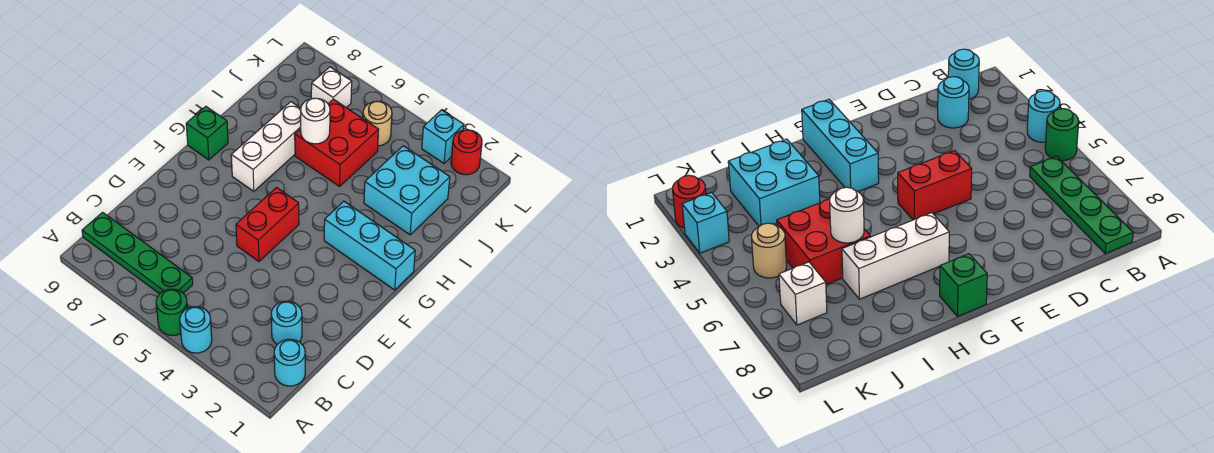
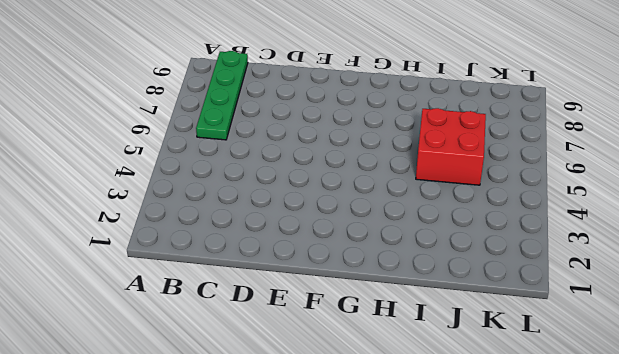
none -> cyan round brick A4 level 1
none -> green round brick A5 level 1
none -> cyan round brick B1 level 1

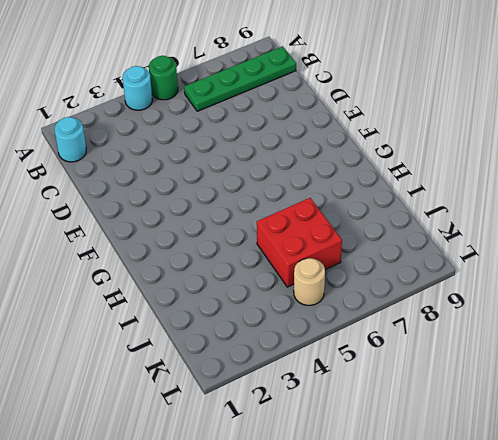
none -> cyan round brick C2 level 1
none -> red brick E5:F5 level 1
none -> cyan brick G1:G3 level 1

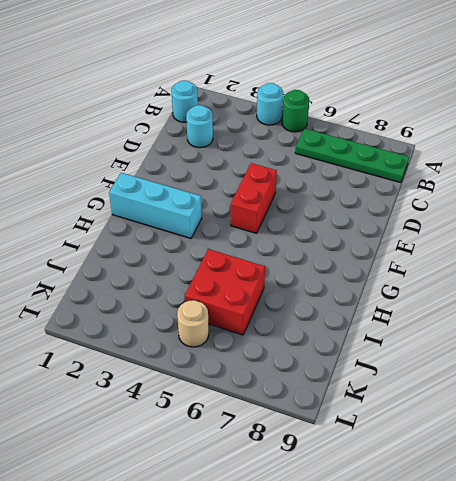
none -> white brick G7:I7 level 1
none -> green brick G9 level 1
none -> cyan brick I2:J3 level 1

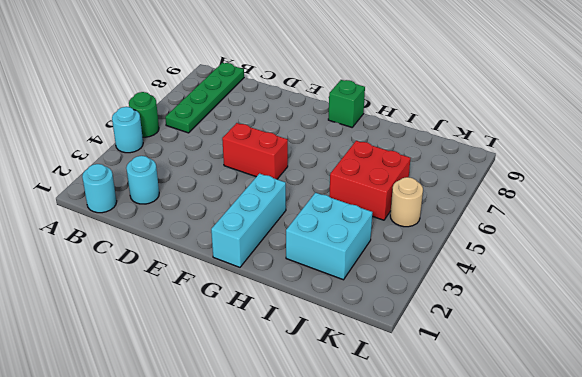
none -> white brick G7:I7 level 1
none -> white brick K7 level 1
none -> red round brick L2 level 1

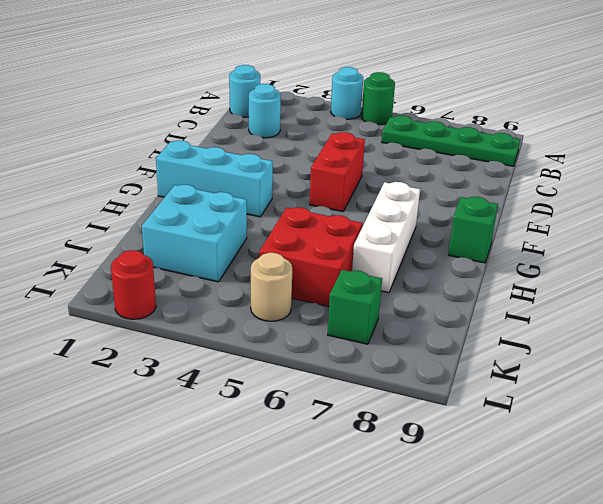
green brick K7 level 1 -> white brick K7 level 1
none -> cyan brick L3 level 1
none -> white round brick I6 level 2

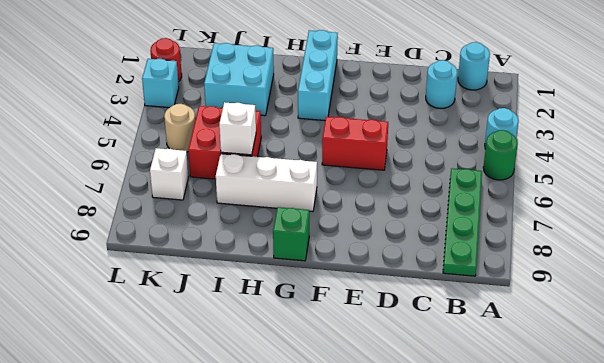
white brick I6 level 2 -> white round brick I6 level 2

